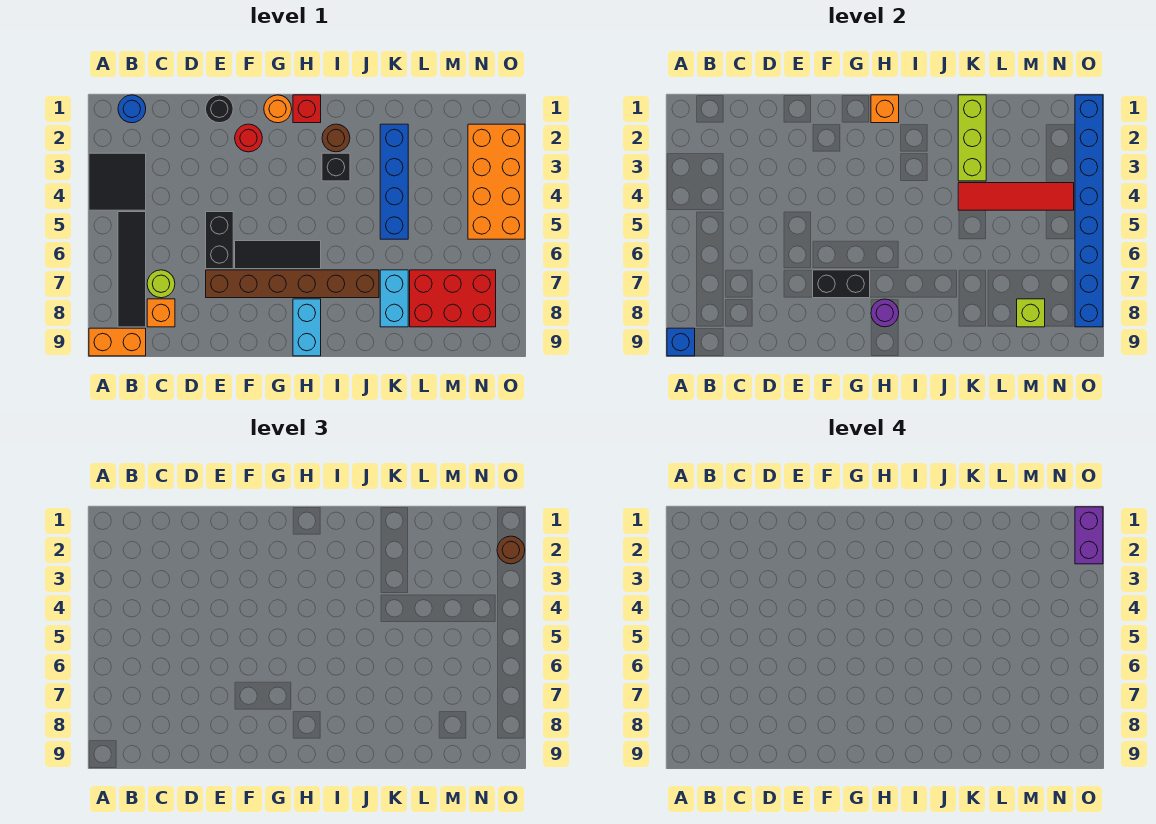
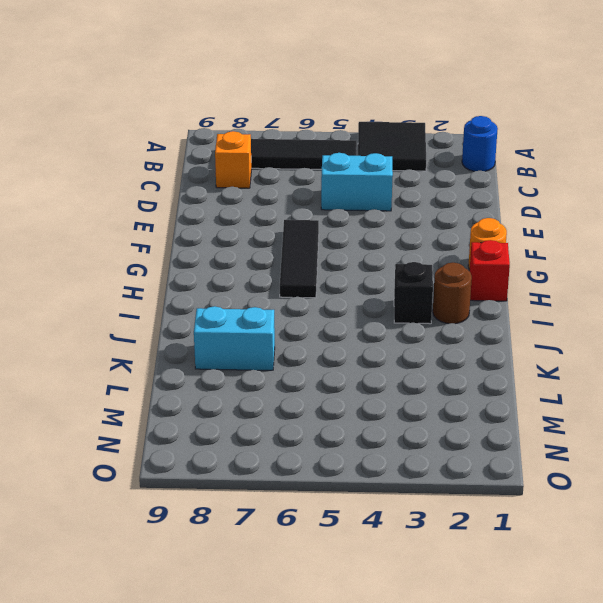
cyan brick D4:D5 level 1 -> cyan brick H8:H9 level 1
none -> orange brick A9:B9 level 1
none -> lime round brick C7 level 1
none -> black round brick E1 level 1
none -> black brick E5:E6 level 1

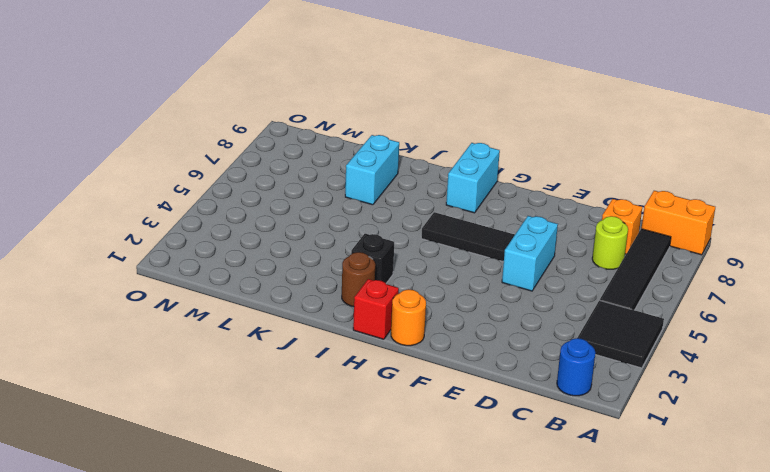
cyan brick E5:E6 level 1 -> black brick E5:E6 level 1
none -> black round brick E1 level 1
none -> brown brick E7:J7 level 1
none -> red round brick F2 level 1
none -> blue brick K2:K5 level 1

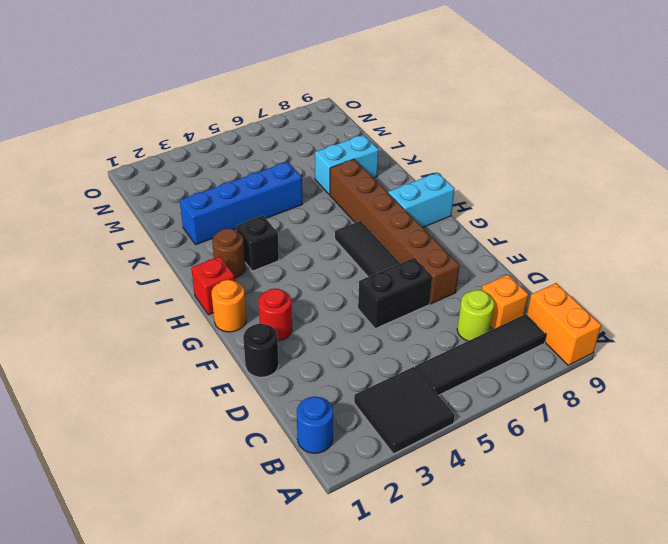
none -> red brick L7:N8 level 1
none -> orange brick N2:O5 level 1
none -> blue brick A9 level 2
none -> black brick F7:G7 level 2

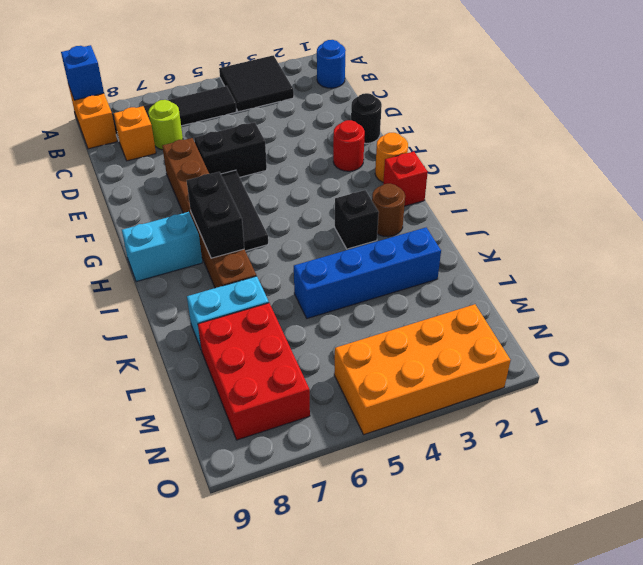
black brick H7:I7 level 2 -> black brick F7:G7 level 2
none -> orange brick H1 level 2
none -> purple round brick H8 level 2
none -> lime brick K1:K3 level 2
none -> red tile K4:N4 level 2

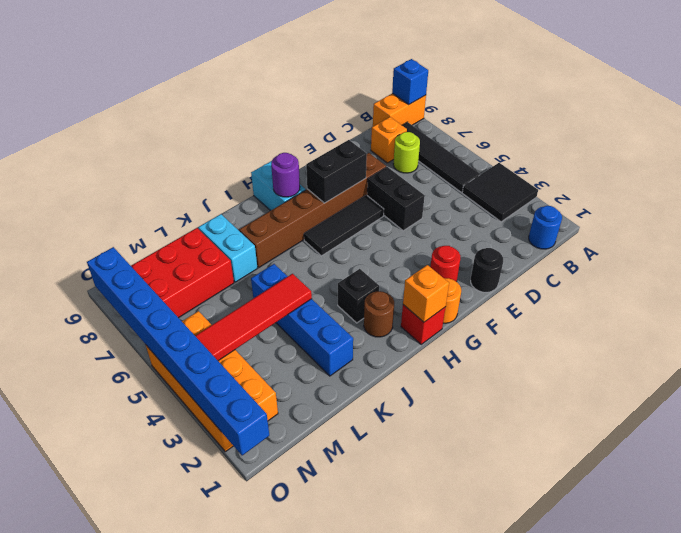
none -> lime brick K1:K3 level 2
none -> lime brick M8 level 2
none -> brown round brick O2 level 3
none -> purple brick O1:O2 level 4

